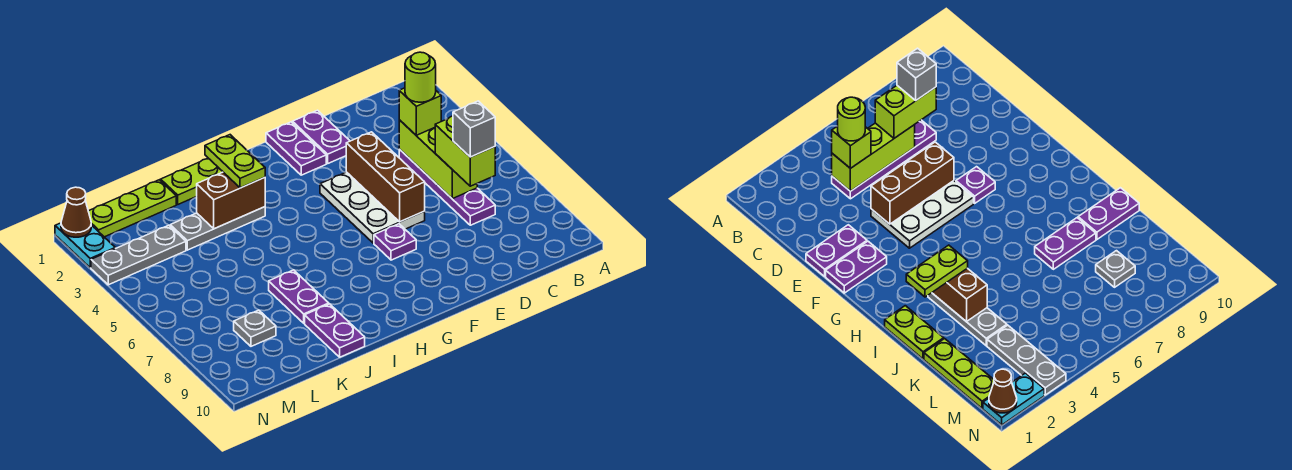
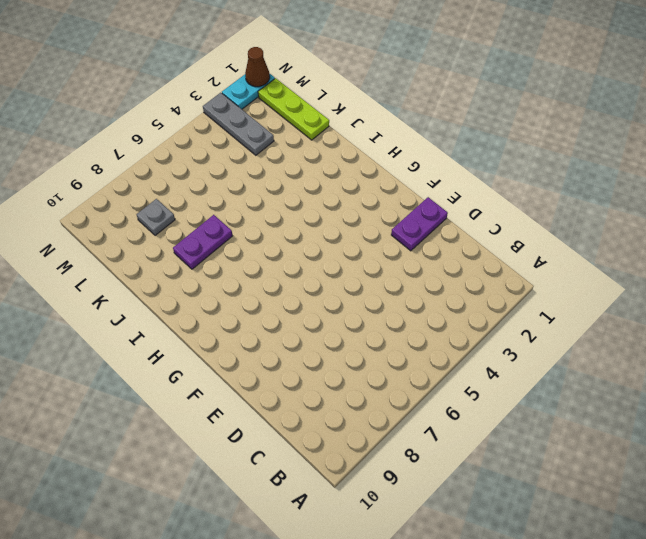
none -> purple plate C4:C7 level 1
none -> white plate E4:F6 level 1
none -> purple plate F1:F2 level 1

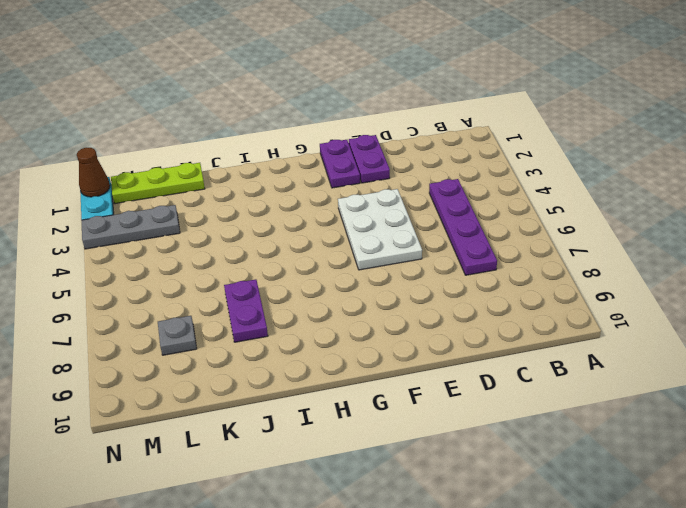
none -> purple plate F7 level 1
none -> lime plate I1:J1 level 1
none -> grey plate I3:K3 level 1

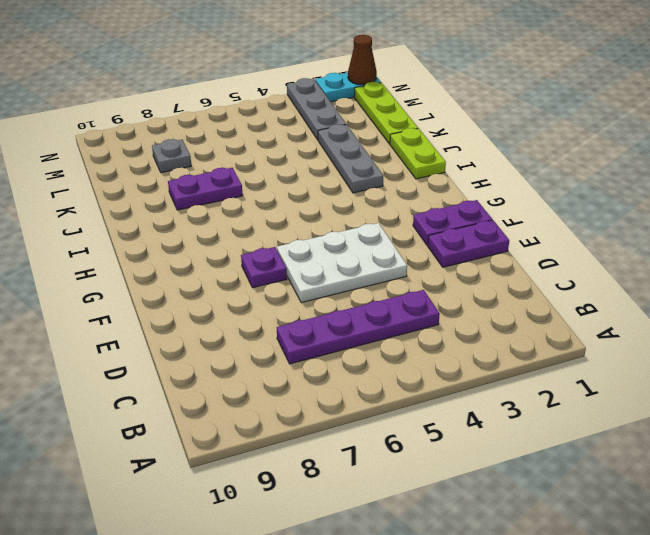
none -> purple plate J9:J10 level 1
none -> lime brick C4:C6 level 2
none -> brown brick E4:E6 level 2

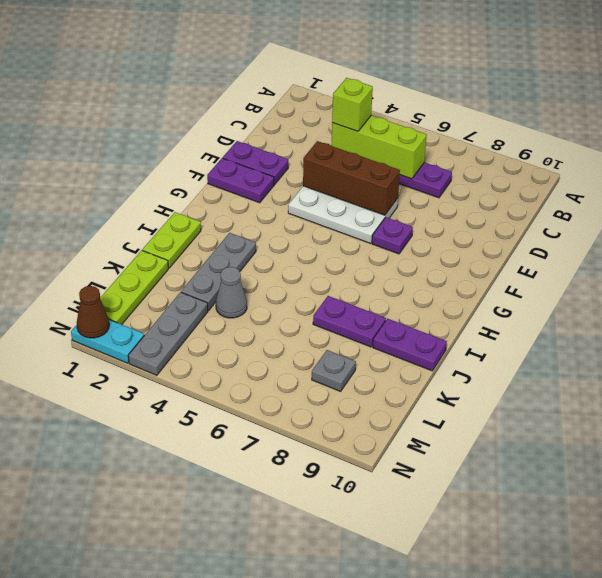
grey cone K4 level 1 -> none
none -> brown brick I3:J3 level 2
none -> lime brick C6:C7 level 3
none -> lime plate I2:I3 level 3

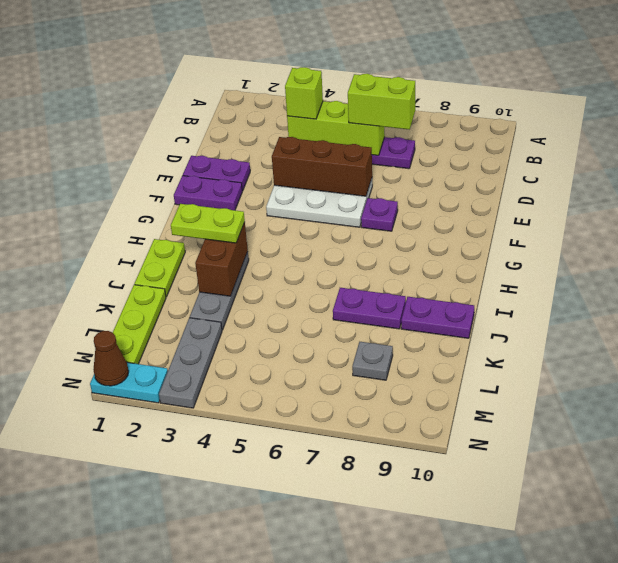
none -> lime round brick C4 level 4
none -> grey brick C7 level 4

